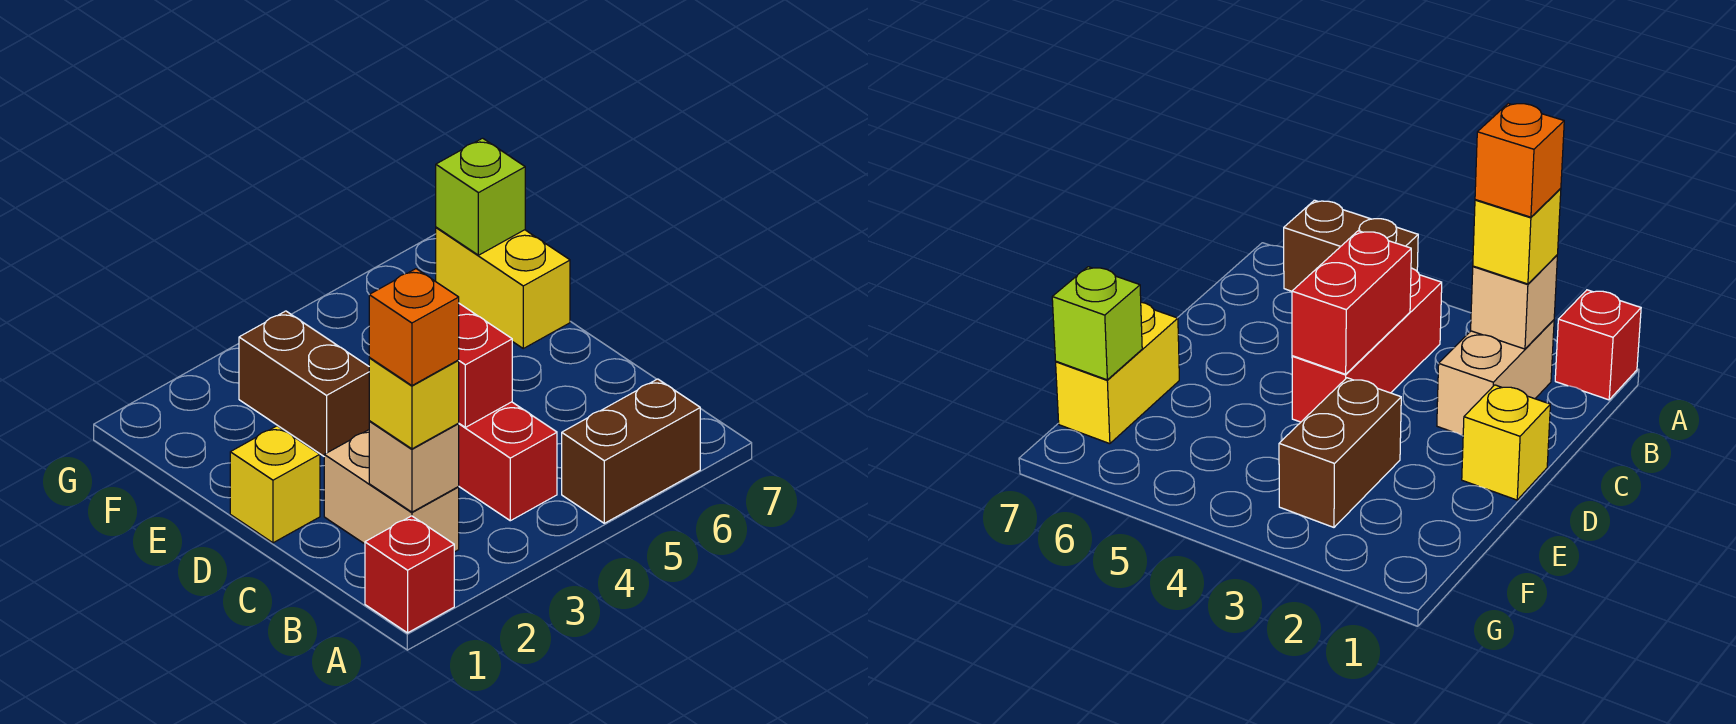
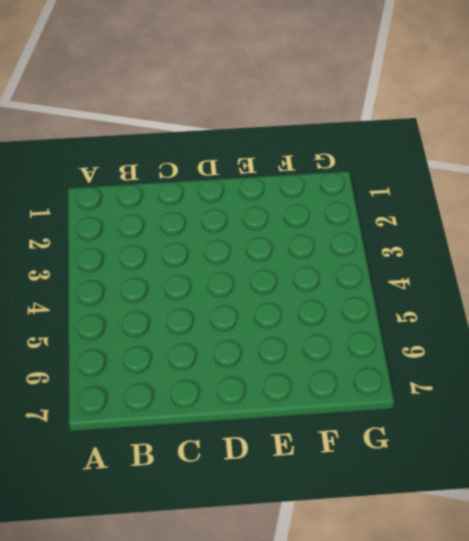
none -> red brick A1 level 1
none -> brown brick A5:A6 level 1
none -> tan brick B2:C2 level 1

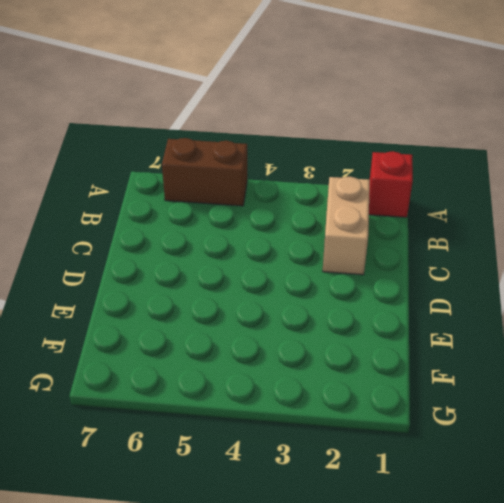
none -> red brick B4:D4 level 1
none -> yellow brick D1 level 1
none -> brown brick E3:F3 level 1

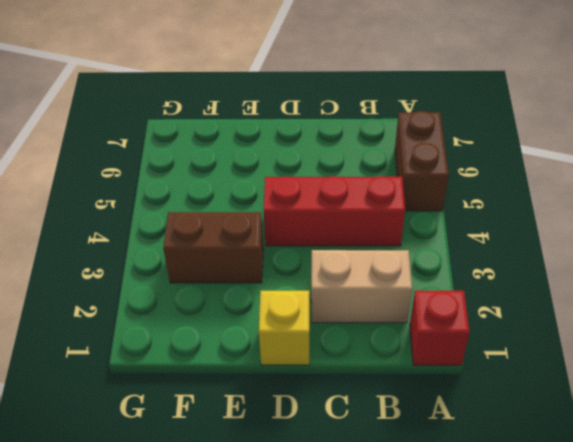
none -> yellow brick E7:F7 level 1
none -> tan brick B2 level 2
none -> red brick C4:D4 level 2

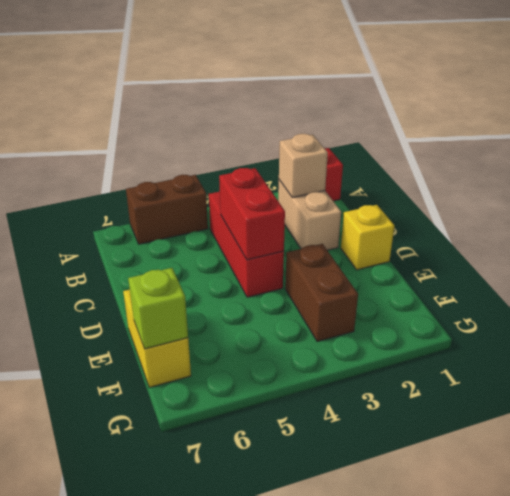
none -> yellow brick B2 level 3
none -> orange brick B2 level 4

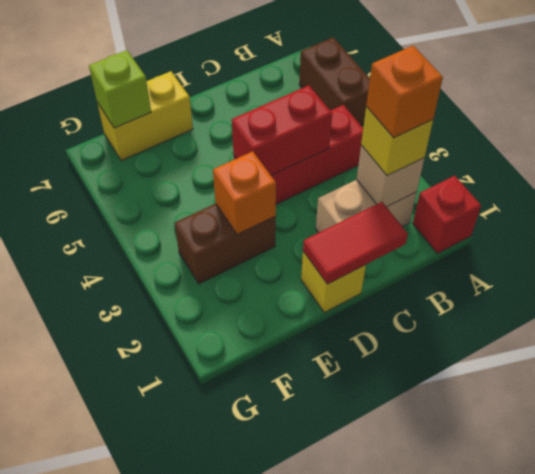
red tile C1:D1 level 2 -> none
orange brick E3 level 2 -> none

